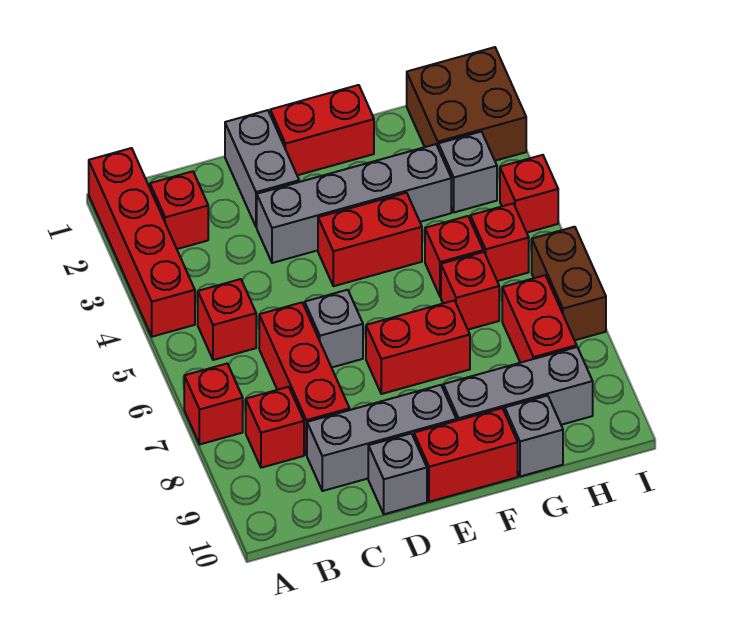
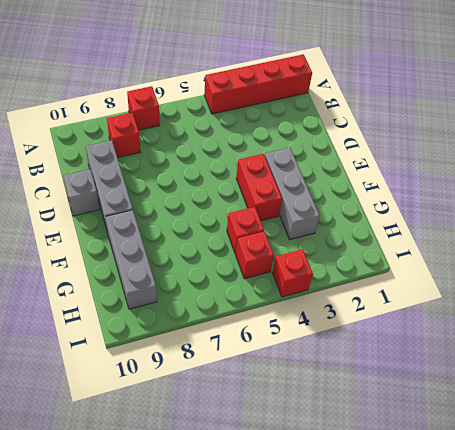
grey brick E3:G3 level 1 -> grey brick D3:G3 level 1
none -> red brick B2 level 1
none -> red brick B5 level 1
none -> red brick C6:C8 level 1

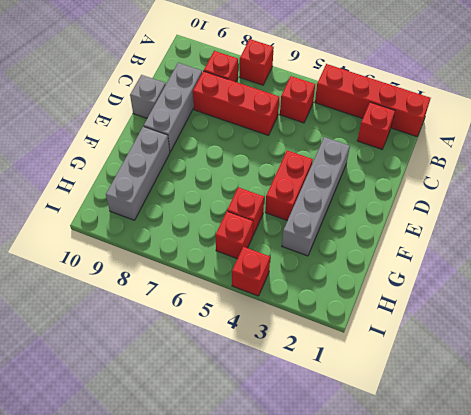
none -> grey brick D1:D2 level 1
none -> grey brick D6 level 1
none -> red brick E1:F1 level 1

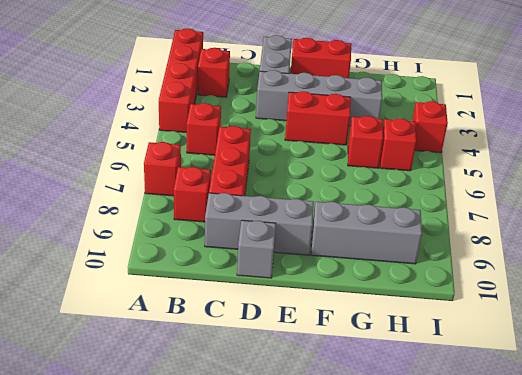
none -> grey brick D6 level 1
none -> red brick E7:F7 level 1
none -> red brick E10:F10 level 1

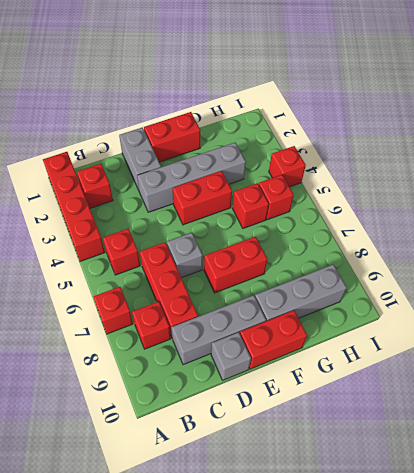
none -> red brick G6 level 1
none -> grey brick G10 level 1
none -> brown brick H1:I2 level 1

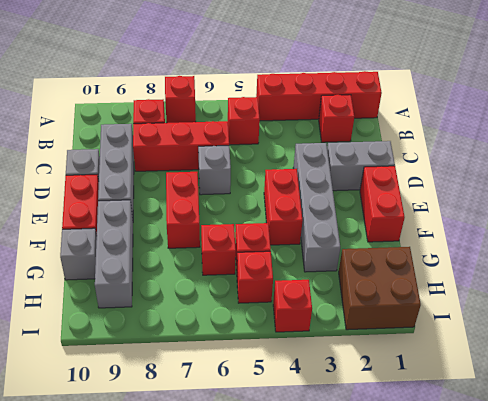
none -> grey brick H3 level 1
none -> red brick H7:H8 level 1
none -> brown brick I6:I7 level 1

